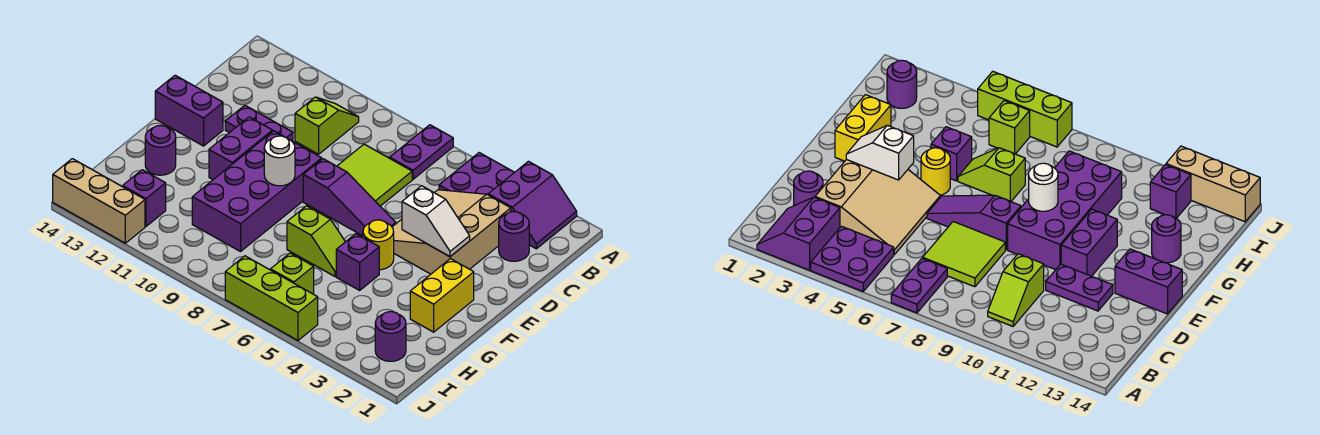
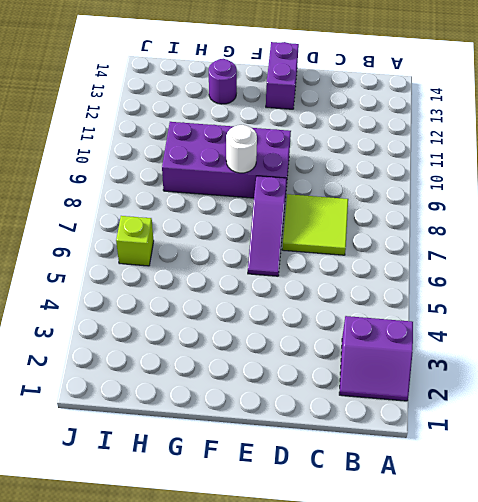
none -> purple plate A4:B5 level 1
none -> purple plate A7:B7 level 1
none -> lime slope B10:C10 level 1 top C

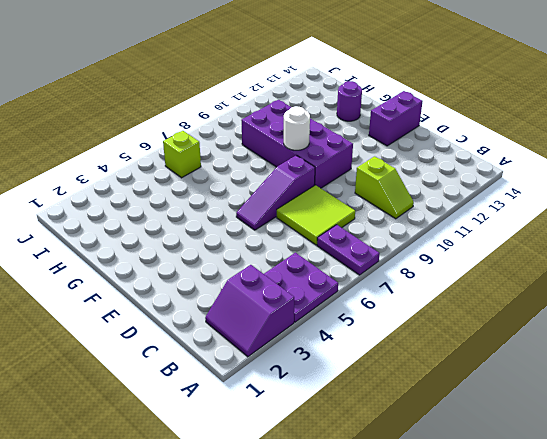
none -> purple round brick C2 level 1
none -> tan slope C3:E5 level 1 top 3
none -> purple plate D11:D12 level 1

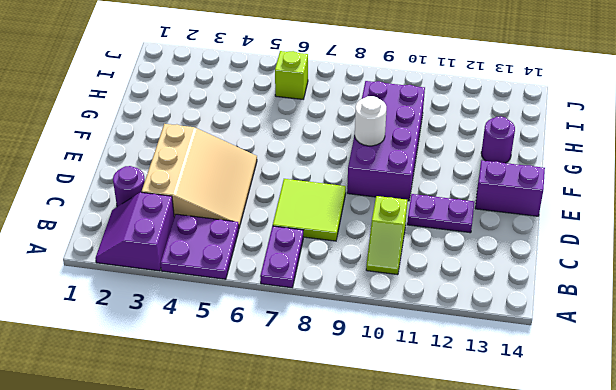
none -> purple slope E6:E8 level 1 top 8
none -> purple brick E11:F11 level 1
none -> yellow brick F2:G2 level 1

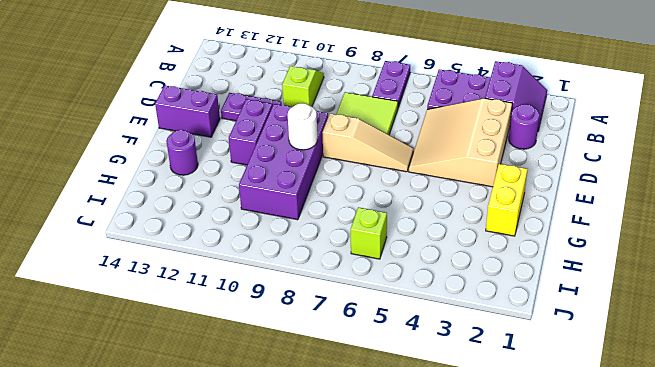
tan slope E6:E8 level 1 top 8 -> purple slope E6:E8 level 1 top 8
none -> yellow round brick F5 level 1
none -> purple brick G5 level 1
none -> lime slope G6:G7 level 1 top 7

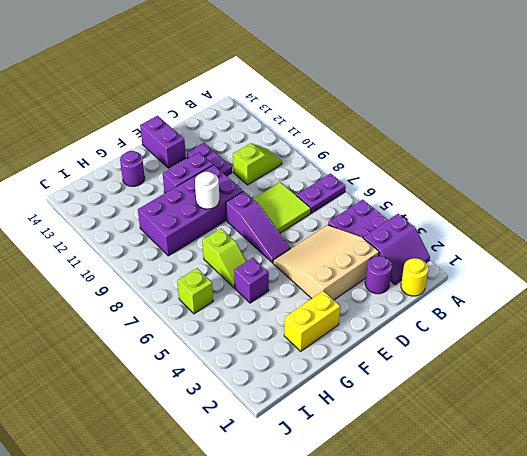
yellow round brick B1 level 1 -> yellow round brick F5 level 1
none -> purple round brick I2 level 1
none -> purple brick I12 level 1
none -> lime brick J5:J7 level 1

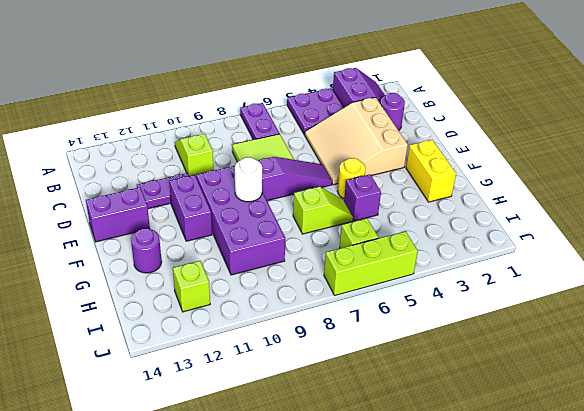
lime brick I12 level 1 -> purple brick I12 level 1
none -> purple round brick I2 level 1
none -> tan brick J12:J14 level 1
none -> white slope E3:E4 level 2 top 4

